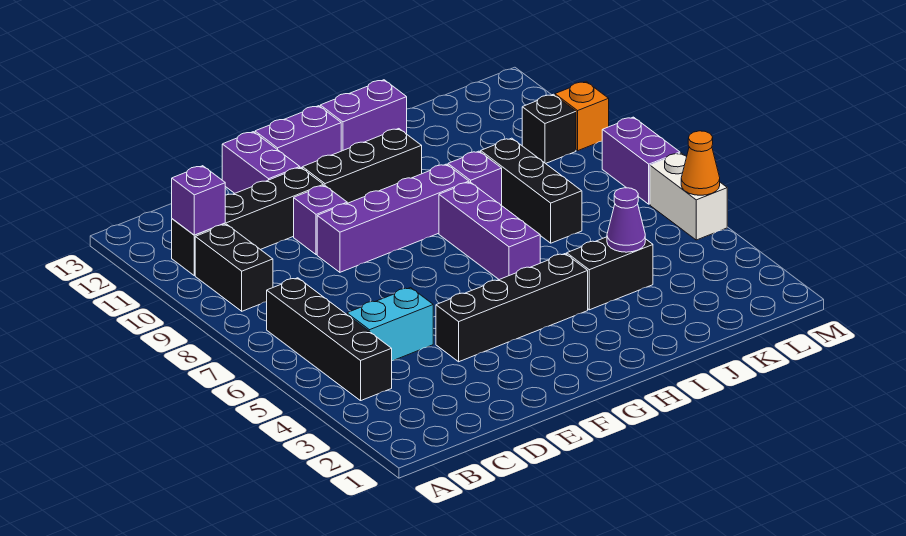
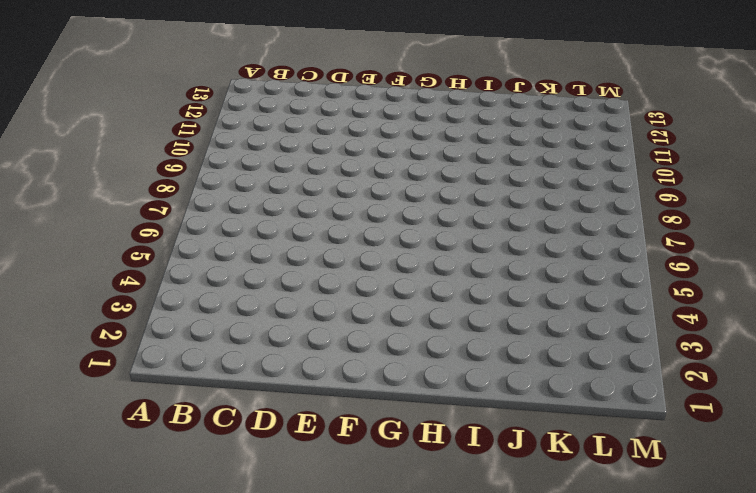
none -> black brick B4:B7 level 1
none -> black brick B9:B10 level 1
none -> black brick B11:E11 level 1

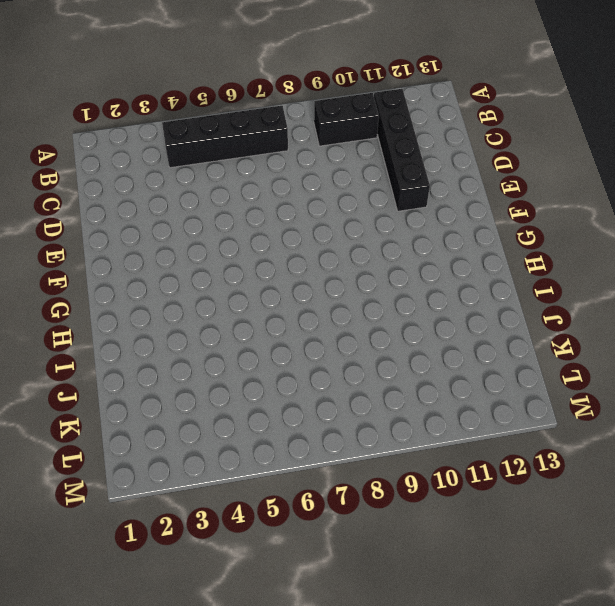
none -> cyan brick C5:D5 level 1
none -> black brick E4:H4 level 1
none -> purple brick E9:H9 level 1

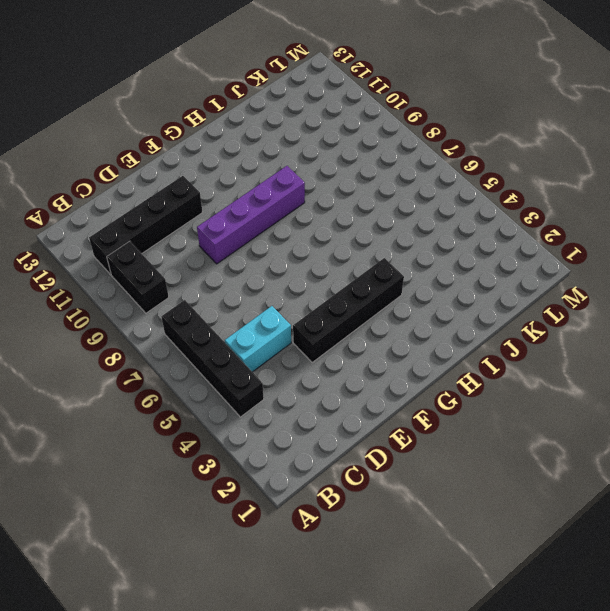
none -> purple brick E10 level 1
none -> purple brick E12:E13 level 1
none -> black brick F11:H11 level 1

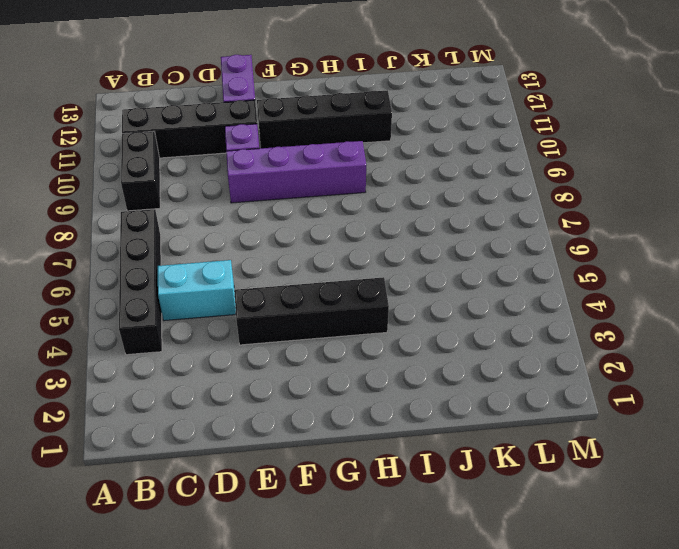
black brick F11:I11 level 1 -> black brick F11:H11 level 1
none -> purple brick F13:G13 level 1
none -> purple brick H6:H8 level 1
none -> purple brick H13:I13 level 1

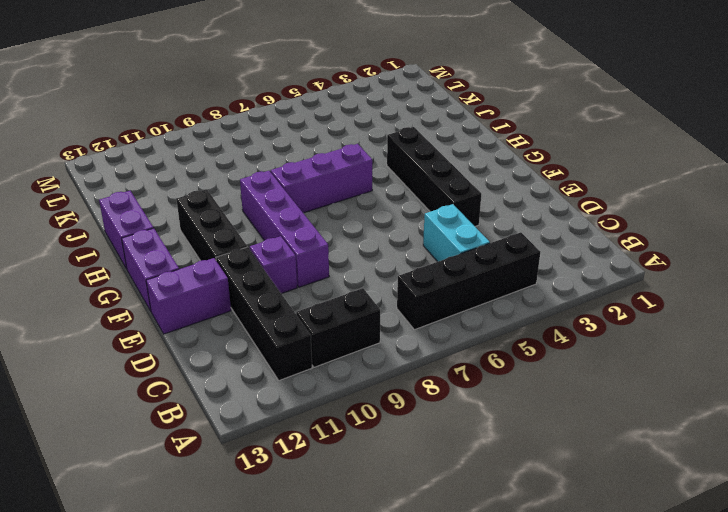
none -> black brick I4:J4 level 1
none -> purple brick I9 level 1
none -> black brick J7:J9 level 1

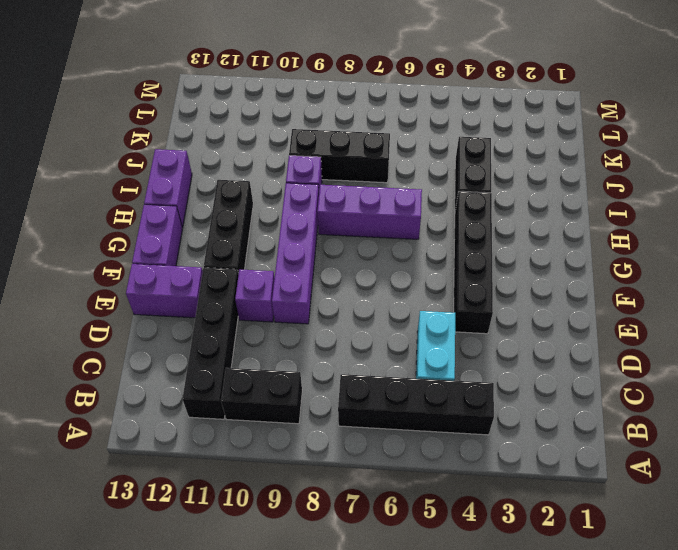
none -> black brick L10 level 1
none -> white brick M5:M6 level 1
none -> purple brick M7:M8 level 1

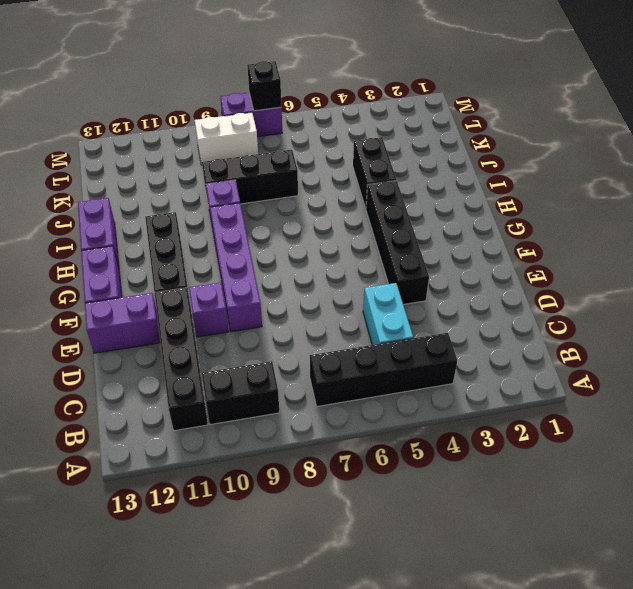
white brick L8:L9 level 1 -> white brick M5:M6 level 1
black brick M7 level 2 -> black brick L10 level 1
none -> purple brick H6:H8 level 1
none -> orange brick M10 level 1
none -> purple brick B11 level 2

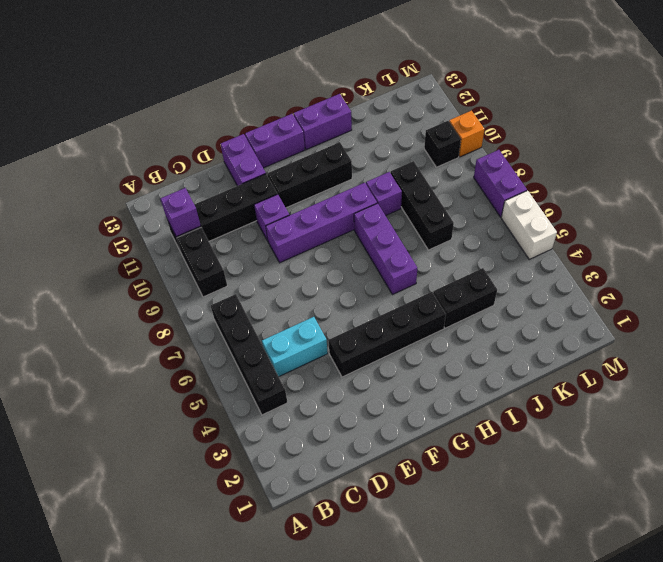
none -> purple cone J4 level 2
none -> orange cone M5 level 2

